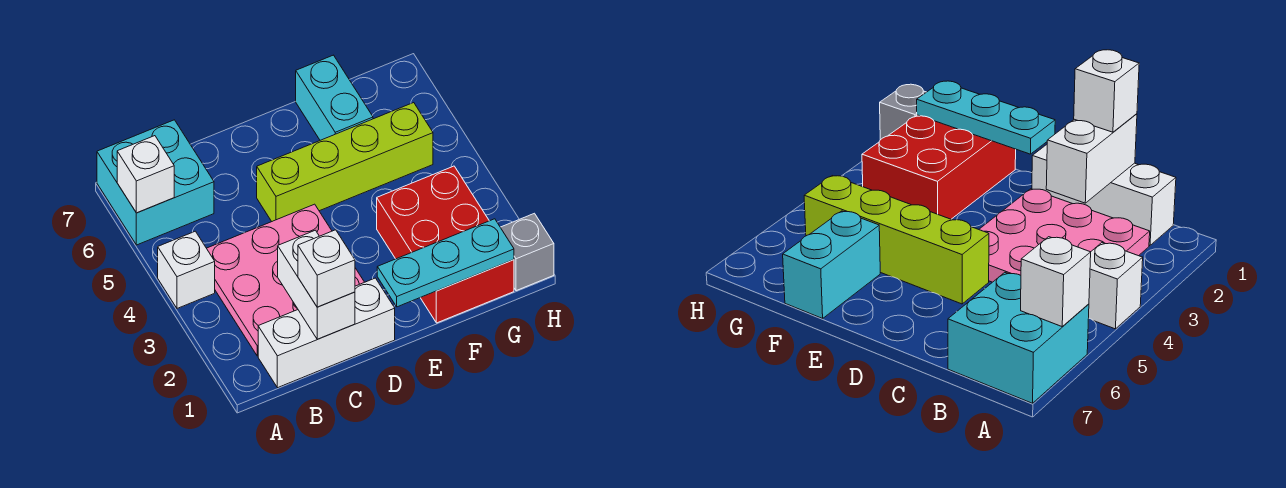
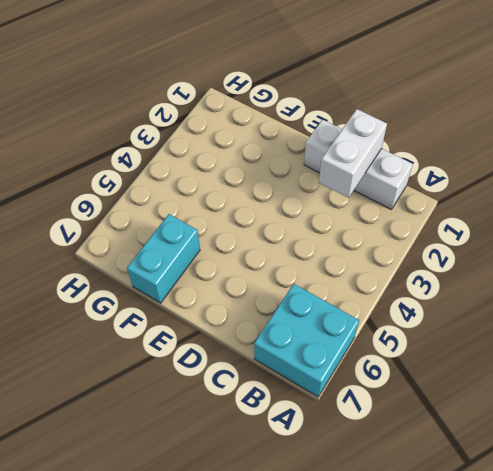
none -> white brick A4 level 1
none -> pink plate B2:D4 level 1
none -> lime brick D5:G5 level 1

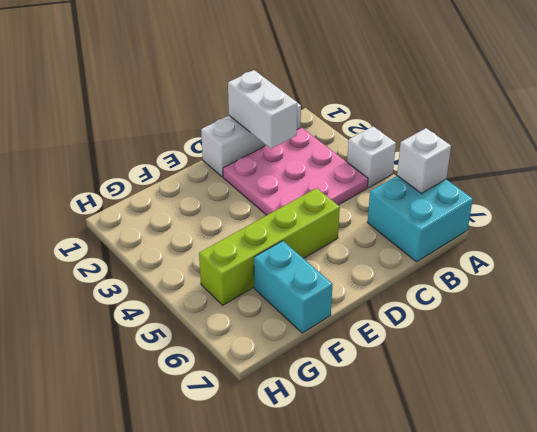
none -> red brick F1:G3 level 1
none -> grey brick H1 level 1
none -> cyan plate E1:G1 level 2

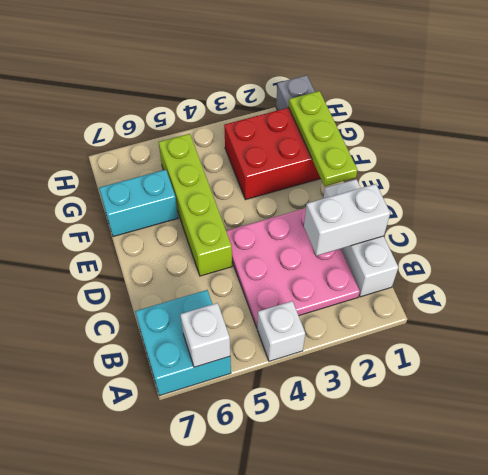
lime plate E1:G1 level 2 -> cyan plate E1:G1 level 2
none -> white brick C1 level 3

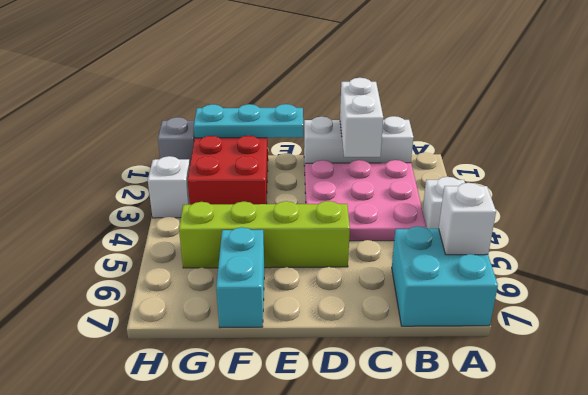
white brick H3 level 1 -> white brick C1 level 3

